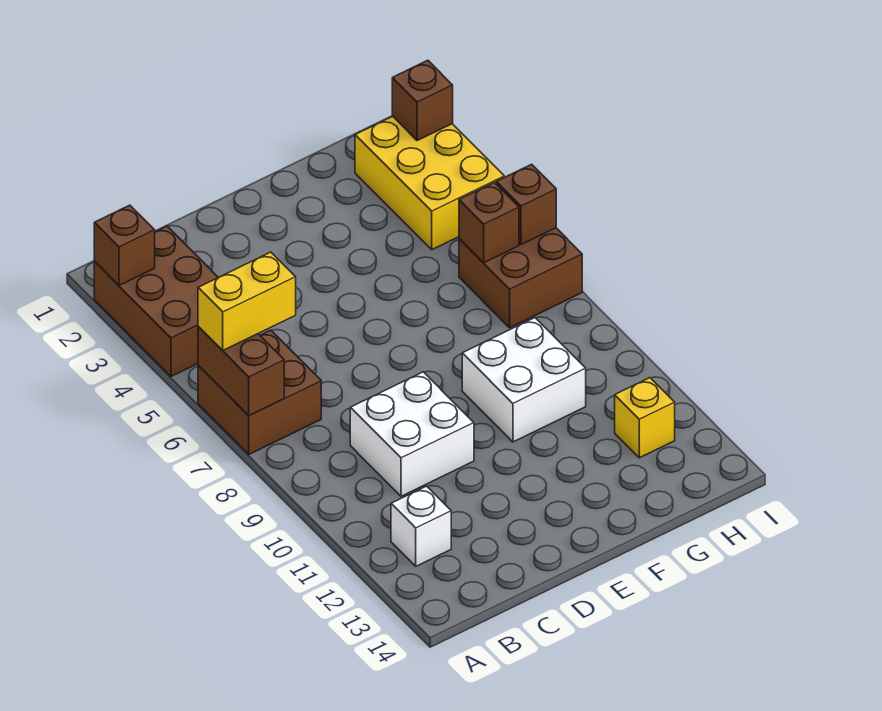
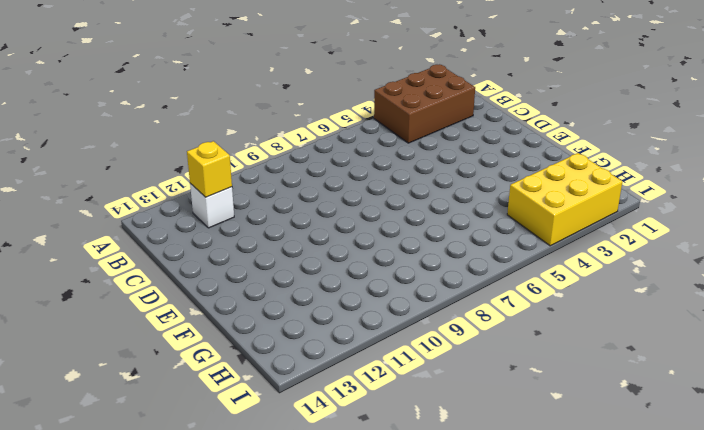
yellow brick B12 level 2 -> yellow brick H12 level 1
none -> brown brick A6:B7 level 1
none -> white brick C9:D10 level 1
none -> white brick F9:G10 level 1

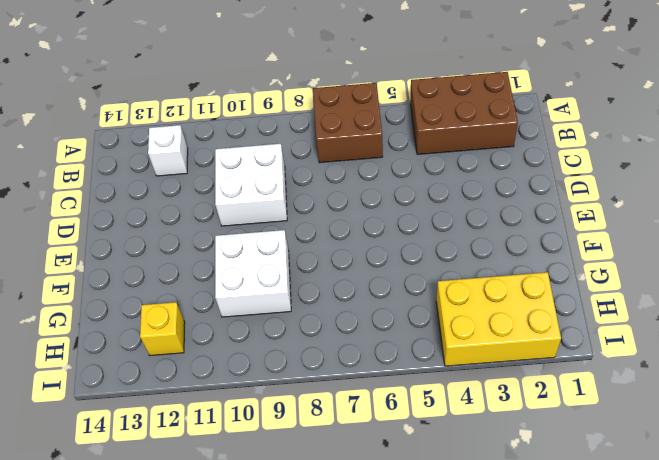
none -> brown brick H6:I7 level 1
none -> brown brick A2 level 2
none -> brown brick A6:A7 level 2

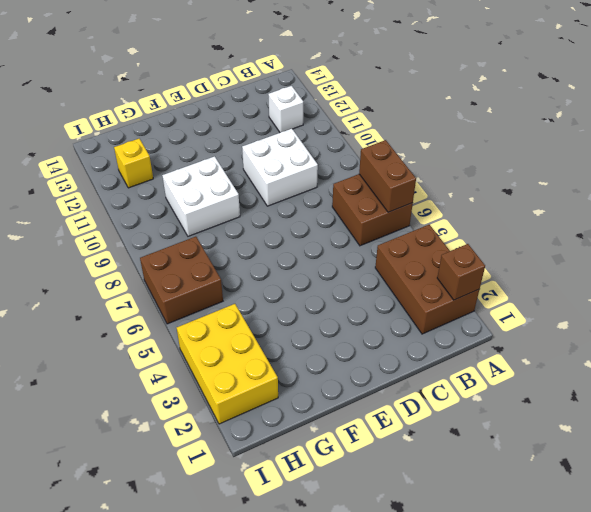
none -> brown brick H6 level 2
none -> brown brick I2 level 2
none -> brown brick I6 level 2

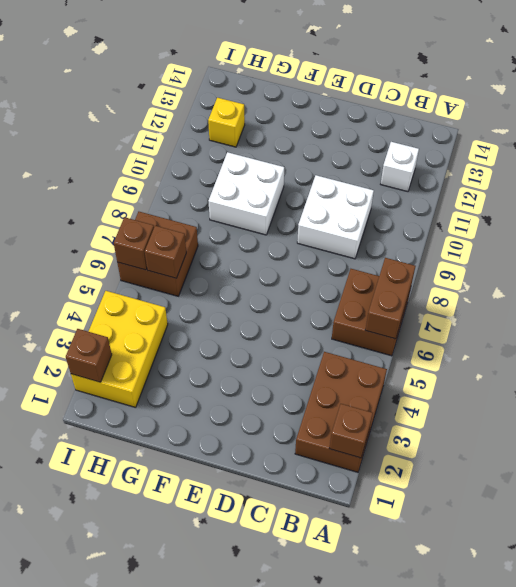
none -> yellow brick A6:B6 level 3

